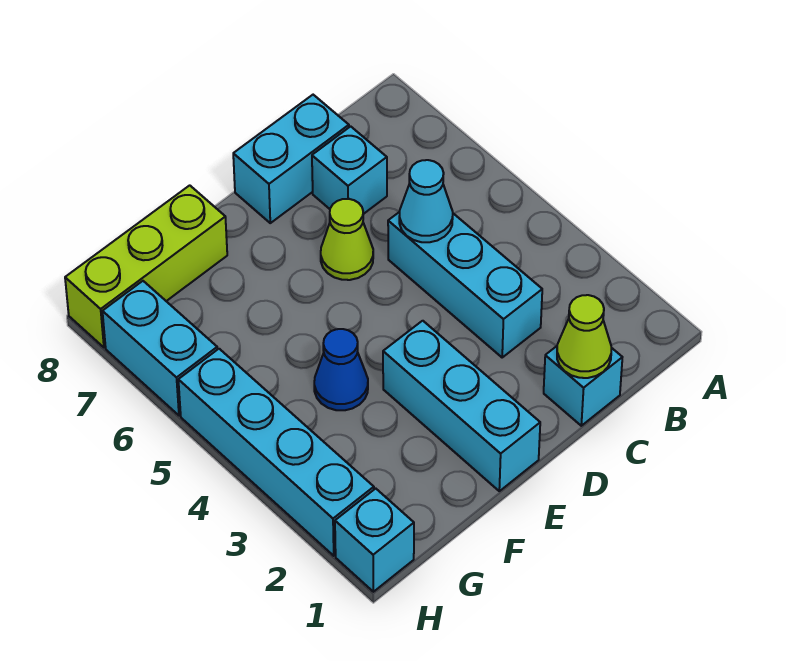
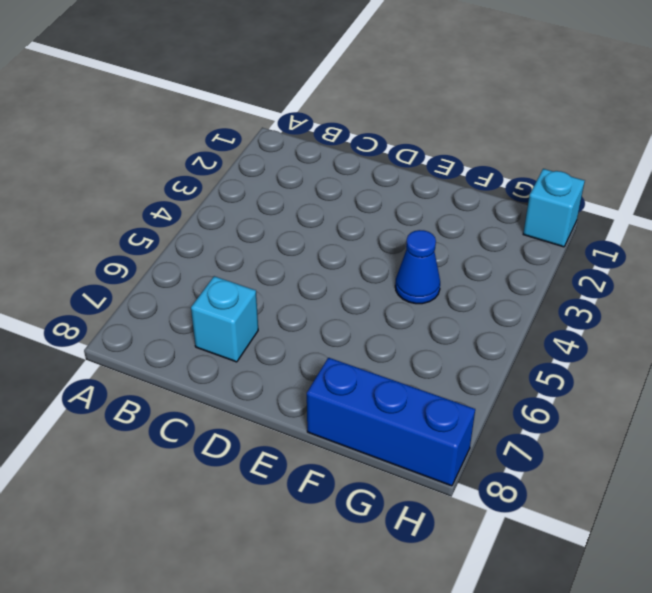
blue brick F8:H8 level 1 -> lime brick F8:H8 level 1
none -> cyan brick C1 level 1
none -> cyan brick C3:C5 level 1
none -> cyan brick C8:D8 level 1

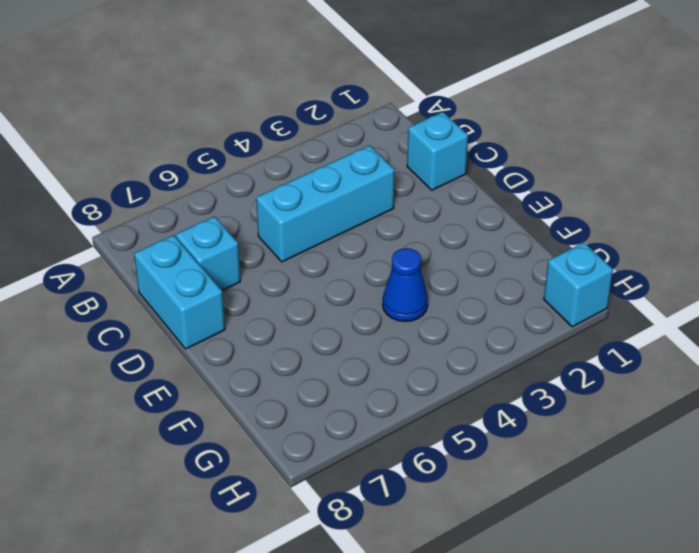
none -> lime cone D6 level 1
none -> cyan brick E1:E3 level 1
none -> lime brick F8:H8 level 1

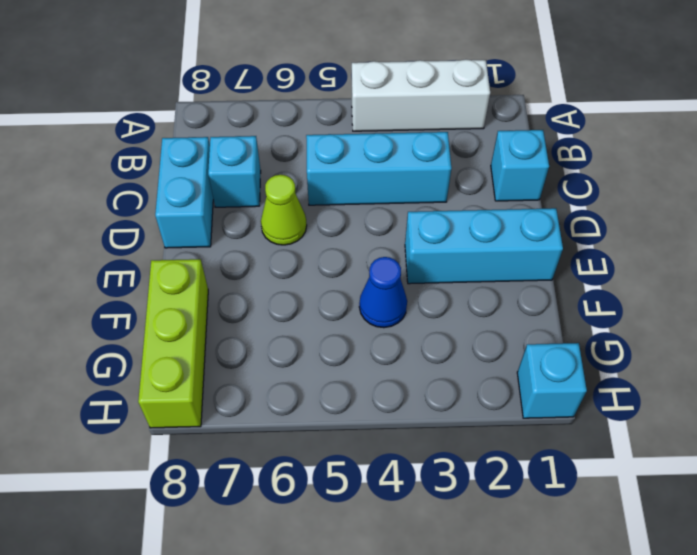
white brick A2:A4 level 1 -> none
none -> cyan brick H2:H5 level 1
none -> cyan brick H6:H7 level 1
none -> lime cone C1 level 2

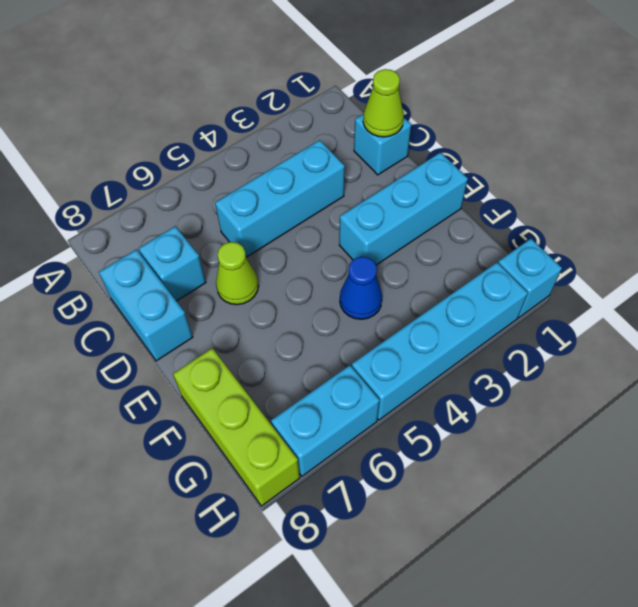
none -> cyan cone C5 level 2

